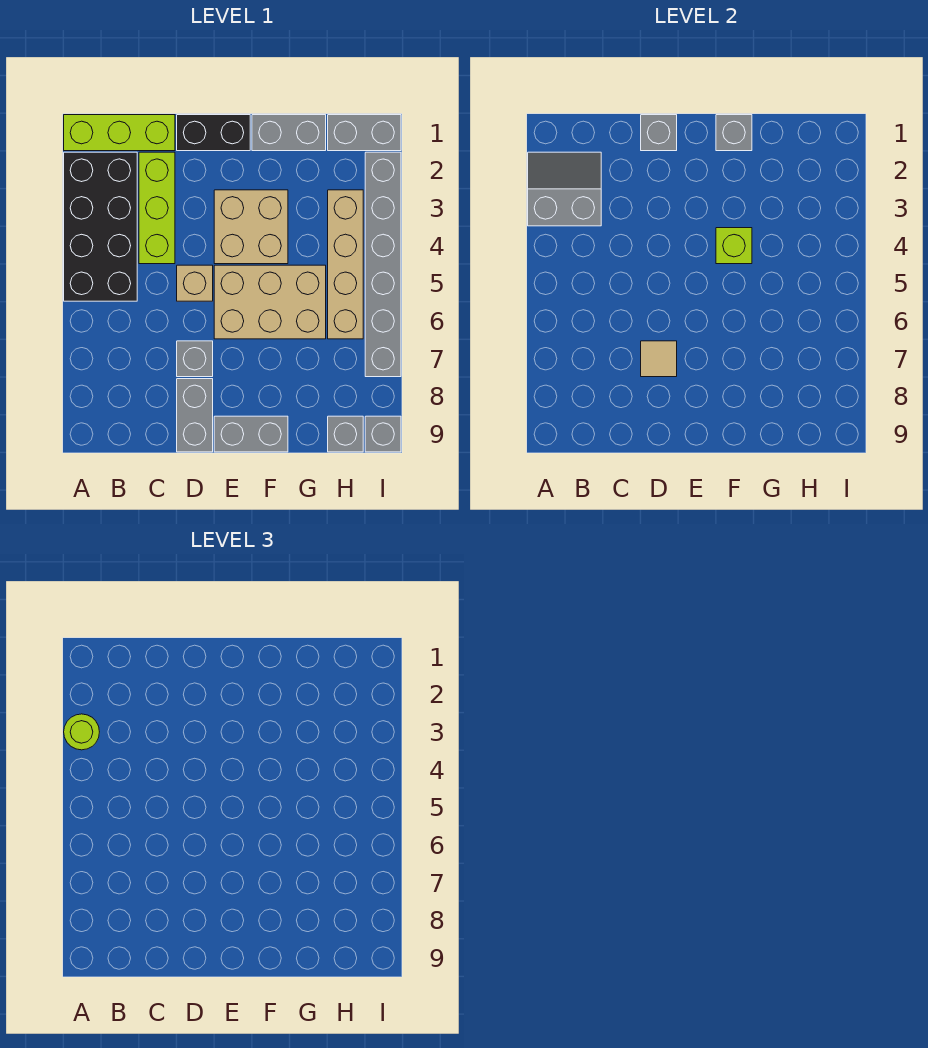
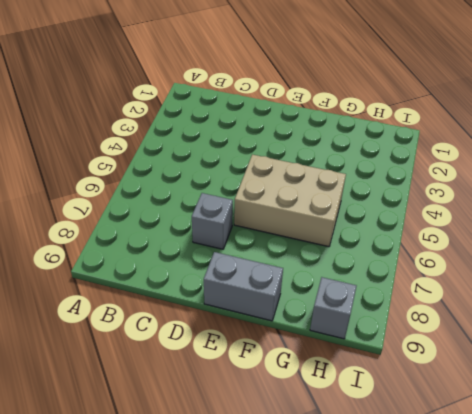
none -> lime brick A1:C1 level 1
none -> black brick A2:B5 level 1
none -> lime brick C2:C4 level 1

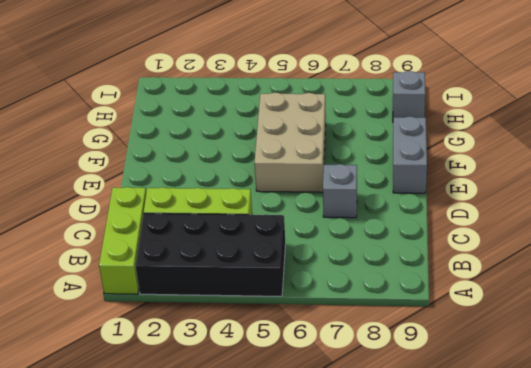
none -> black brick D1:E1 level 1
none -> tan brick D5 level 1
none -> grey brick D8:D9 level 1

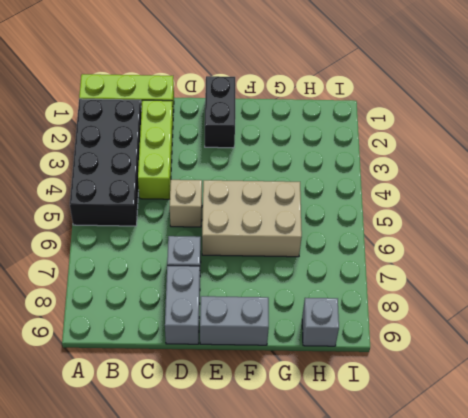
black brick E1:E2 level 1 -> black brick D1:E1 level 1
none -> tan brick E3:F4 level 1
none -> grey brick F1:G1 level 1
none -> grey brick H1:I1 level 1

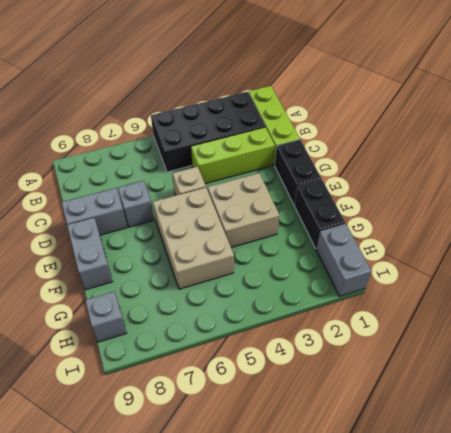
black brick F1:G1 level 1 -> grey brick F1:G1 level 1
none -> tan brick H3:H6 level 1
none -> grey brick I2:I7 level 1
none -> grey brick I9 level 1

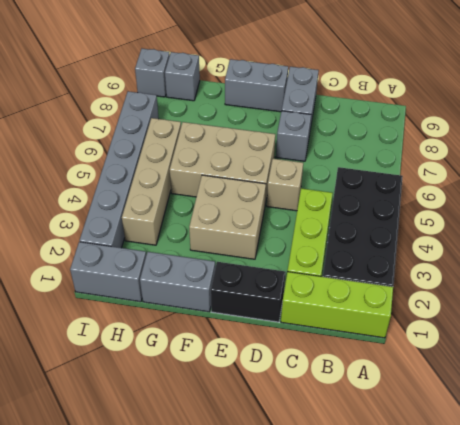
none -> grey slope A2:B3 level 2 top 3
none -> grey brick D1 level 2
none -> tan tile D7 level 2

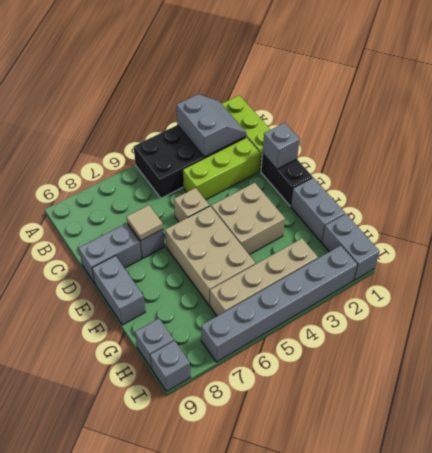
none -> grey brick F1 level 2
none -> lime brick F4 level 2
none -> lime round brick A3 level 3

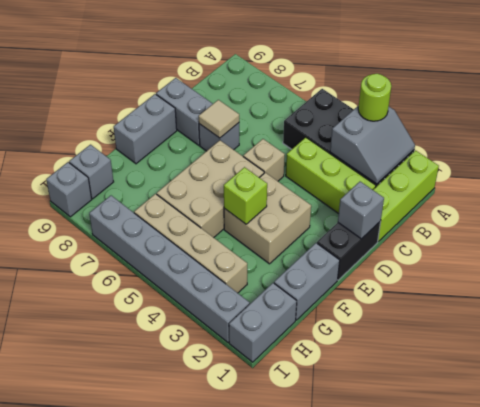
none -> grey brick F1 level 2

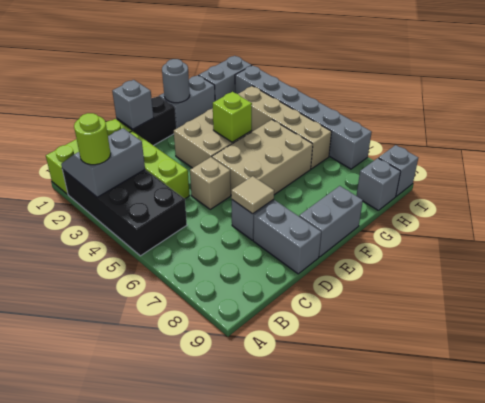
grey round brick F1 level 2 -> grey brick F1 level 2

